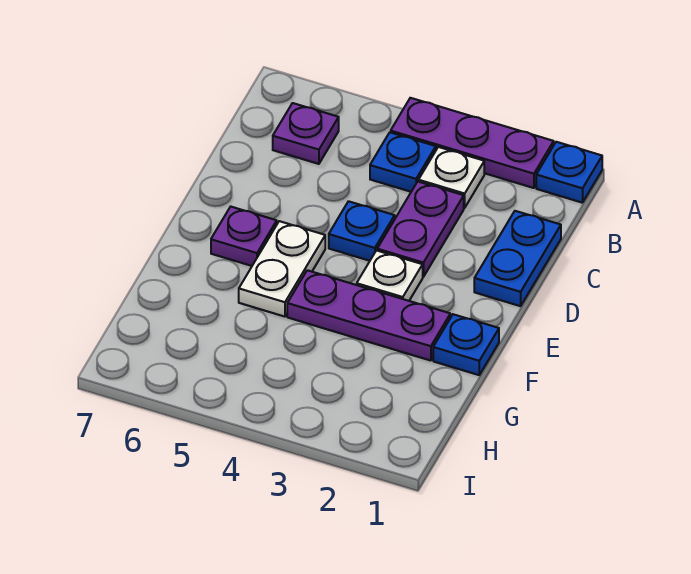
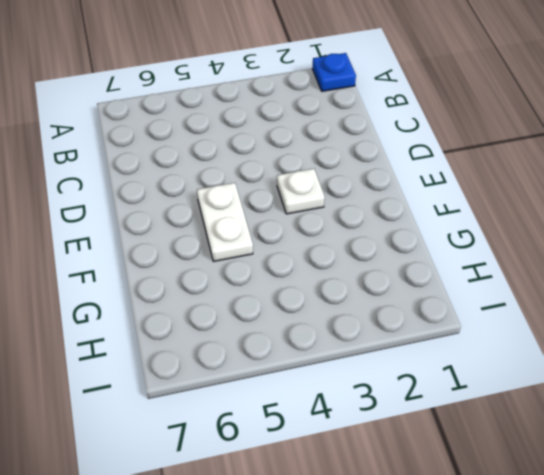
none -> purple plate A2:A4 level 1
none -> white plate B3 level 1
none -> blue plate B4 level 1

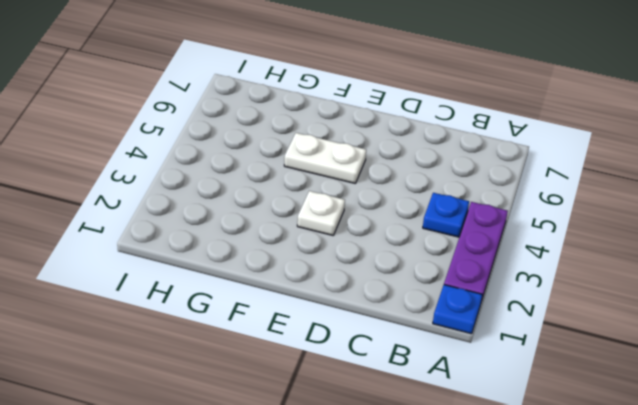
none -> white plate B3 level 1
none -> purple plate B6 level 1
none -> blue plate C1:D1 level 1

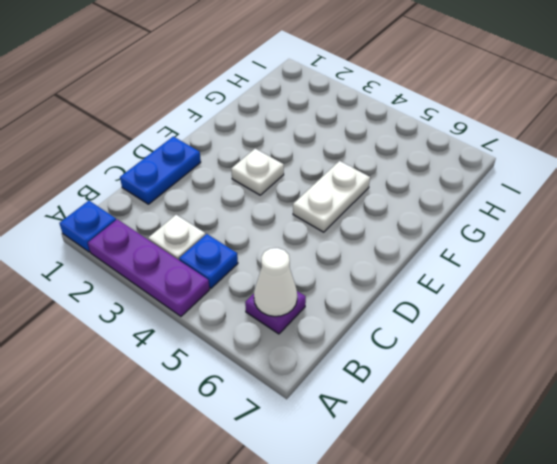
white cone B6 level 2 -> none
none -> purple plate C3:D3 level 1
none -> blue plate D4 level 1
none -> purple plate E6 level 1

